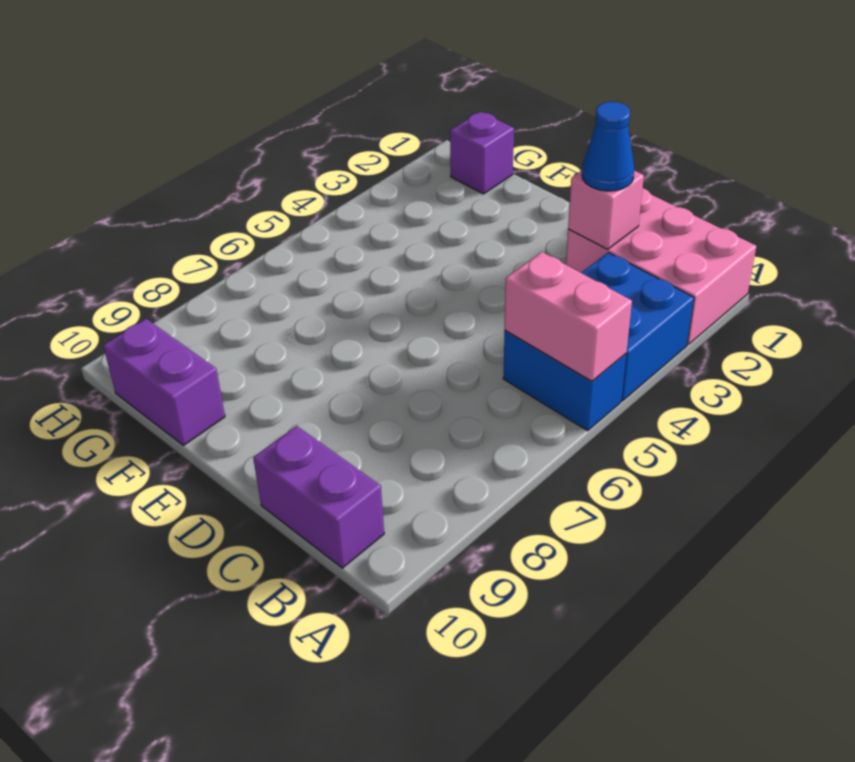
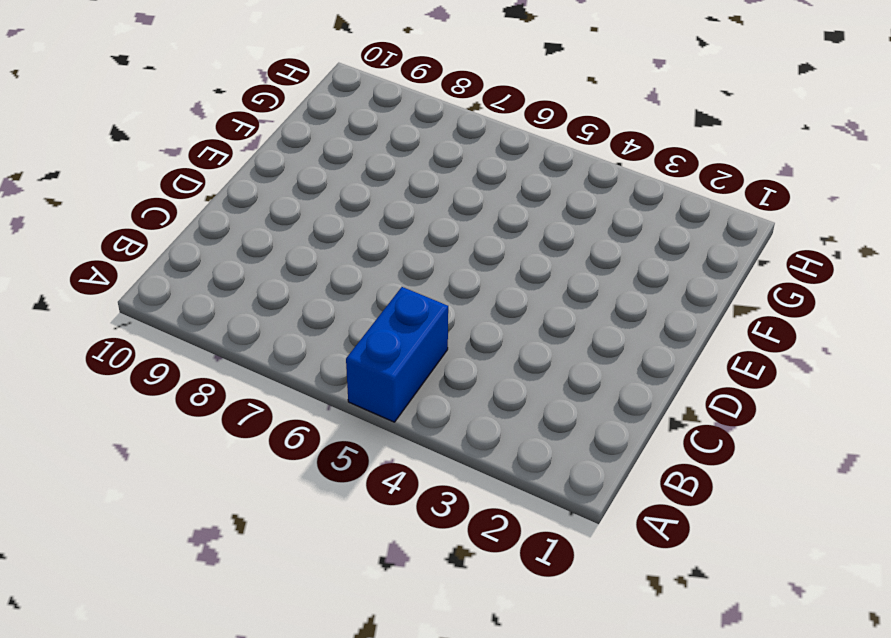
none -> pink brick A1:C2 level 1
none -> blue brick A3:B4 level 1

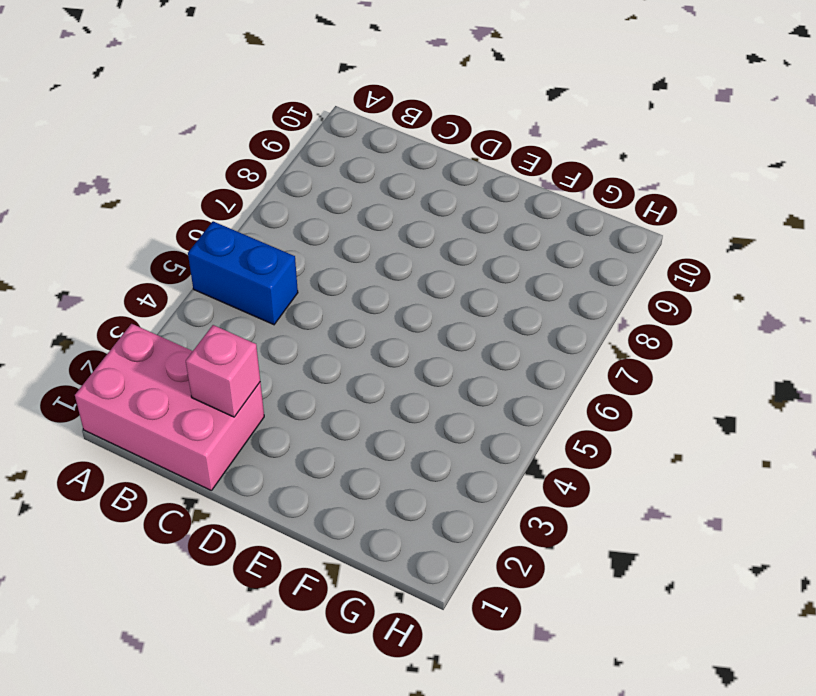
none -> blue brick A3:B4 level 1
none -> purple brick B10:C10 level 1

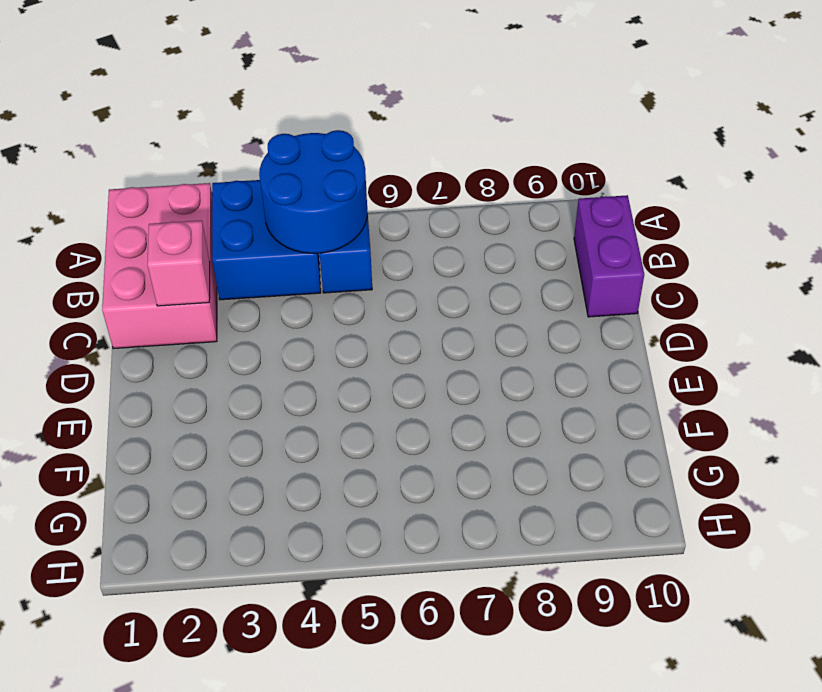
blue round brick A4:B5 level 2 -> pink brick A5:B5 level 2
none -> purple brick F10:G10 level 1
none -> purple brick G1 level 1

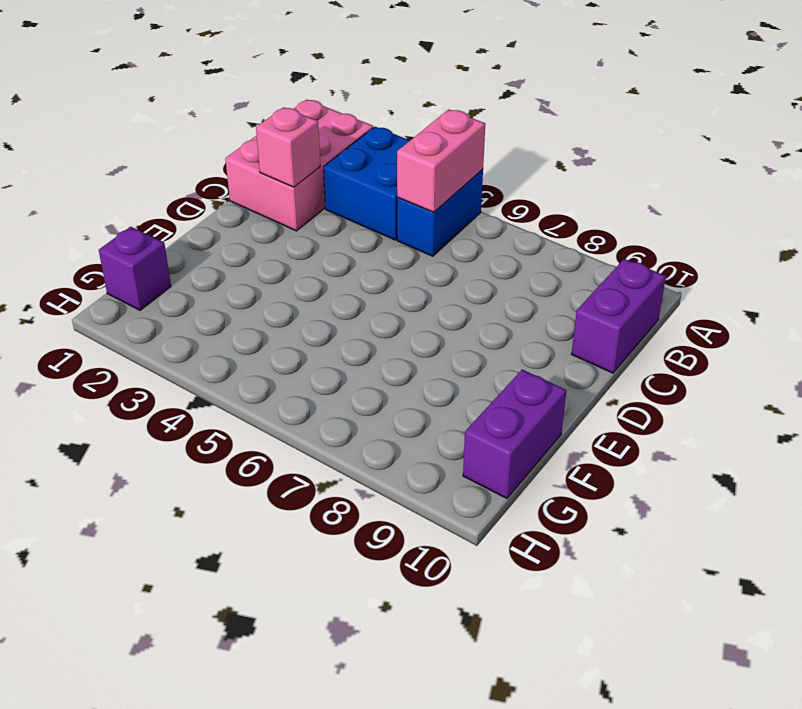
none -> blue cone C2 level 3

